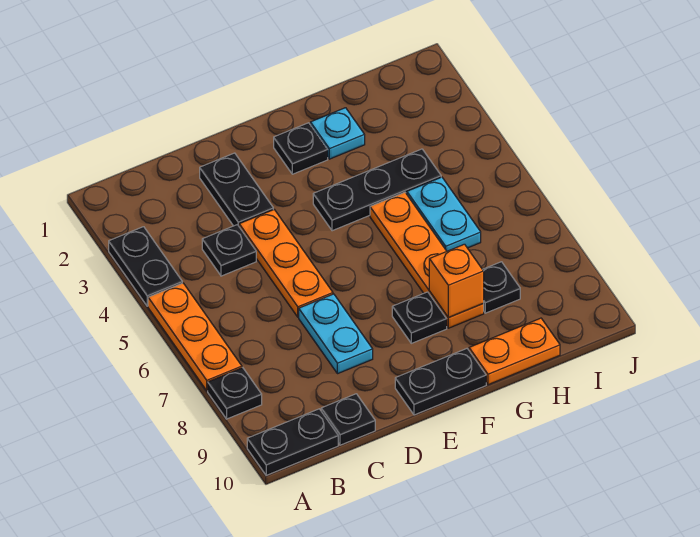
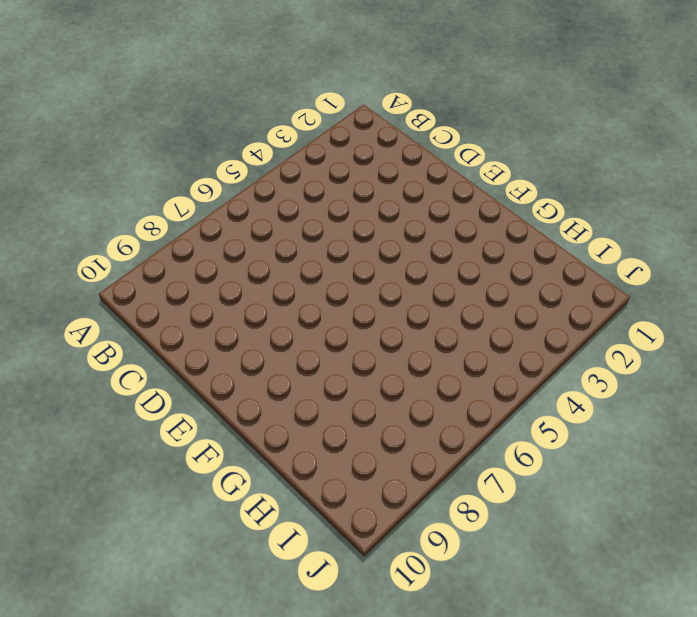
none -> black plate A3:A4 level 1
none -> orange plate A5:A7 level 1
none -> black plate A8 level 1

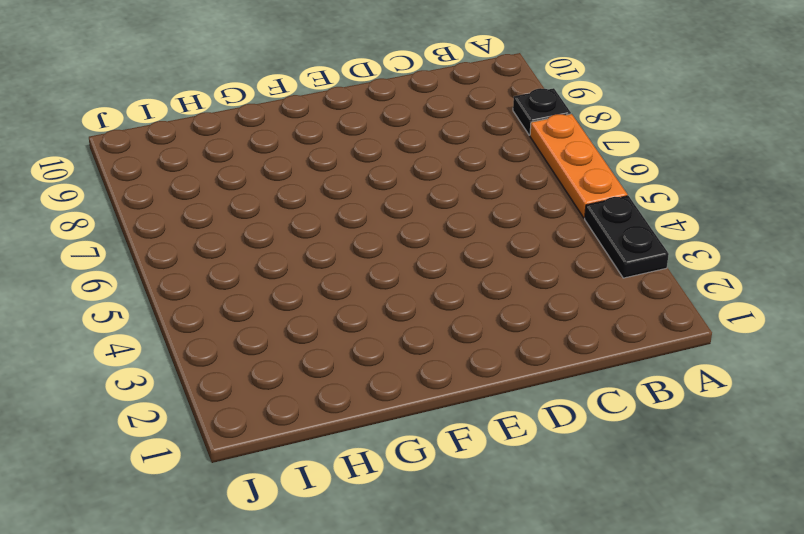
none -> black plate A10:B10 level 1
none -> black plate C4 level 1
none -> black plate C10 level 1

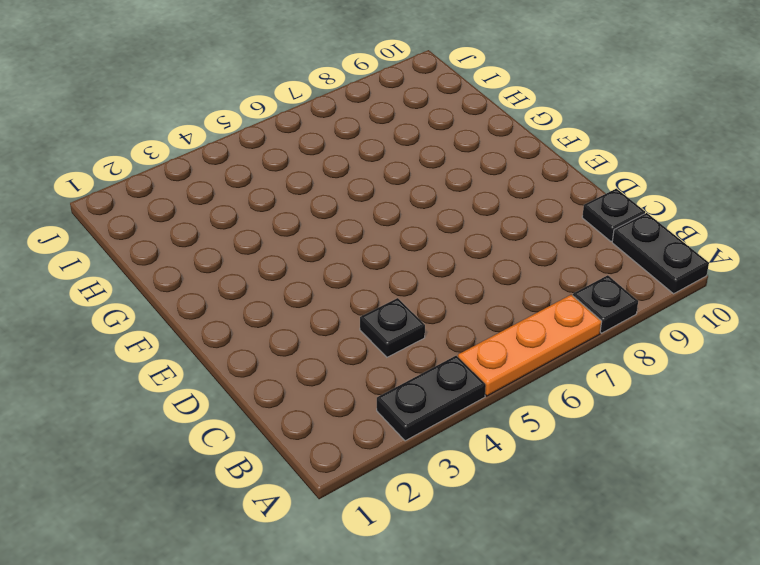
none -> black plate D2:D3 level 1
none -> orange plate D4:D6 level 1
none -> cyan plate D7:D8 level 1

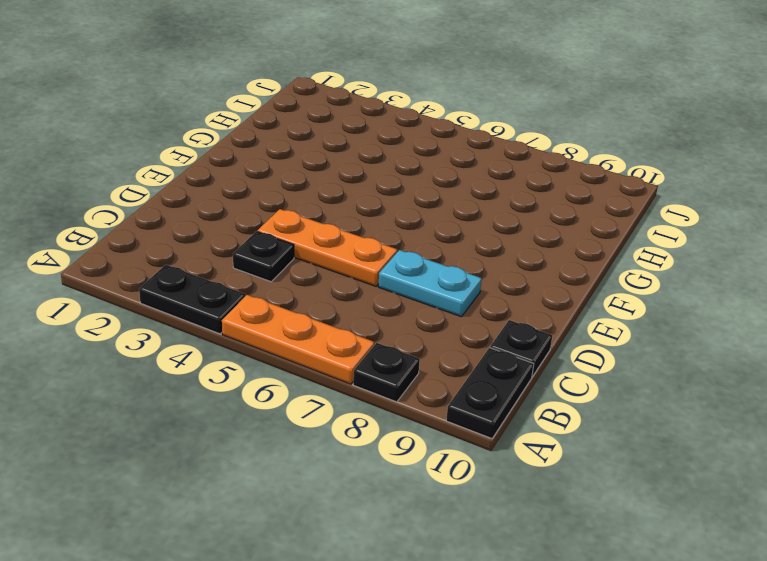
none -> black plate D2:D3 level 1
none -> black plate E10:F10 level 1
none -> black plate F2 level 1

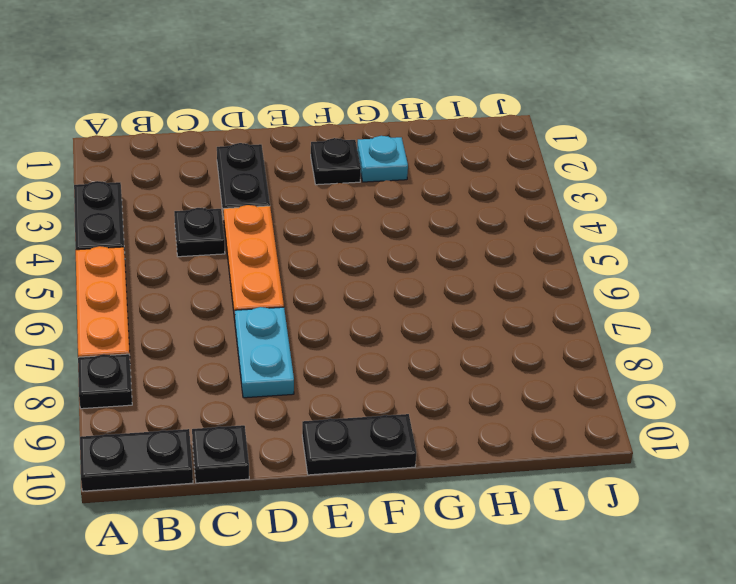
none -> black plate F4:H4 level 1
none -> black plate F8 level 1
none -> orange plate G5:G8 level 1

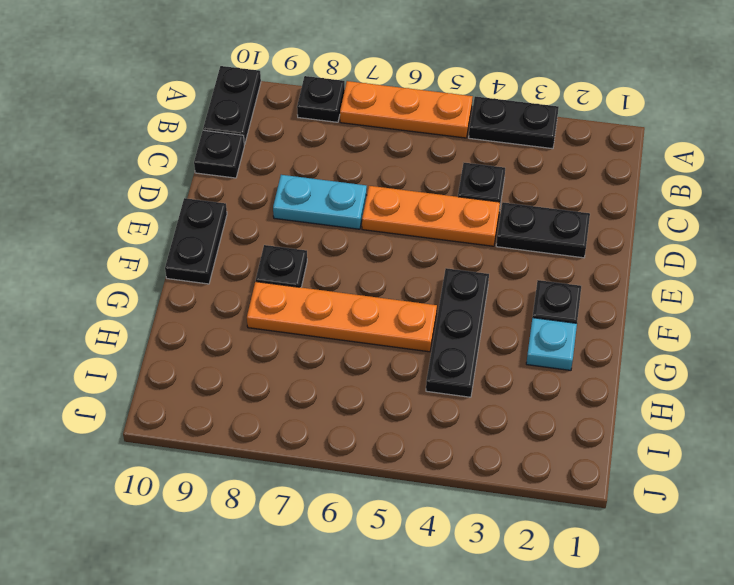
none -> orange plate G10:H10 level 1
none -> cyan plate H5:H6 level 1
none -> black plate H8 level 1

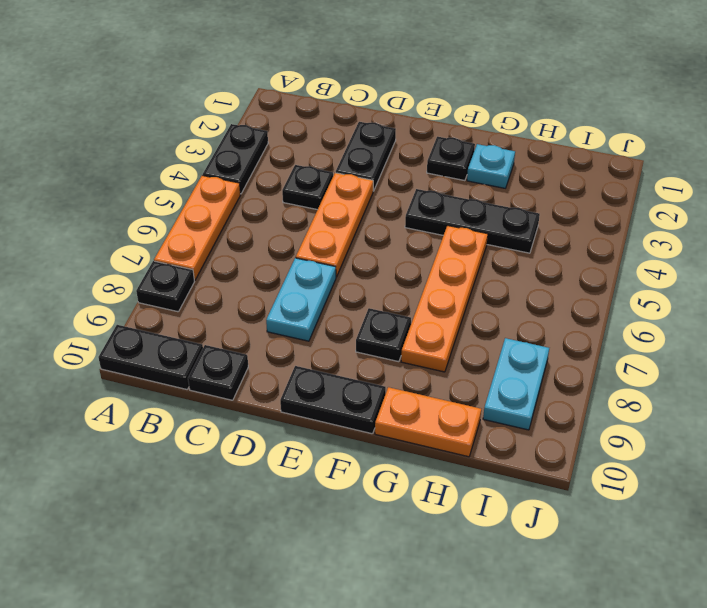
cyan plate I8:I9 level 1 -> cyan plate H5:H6 level 1
none -> black plate H8 level 1
none -> orange brick G8 level 2

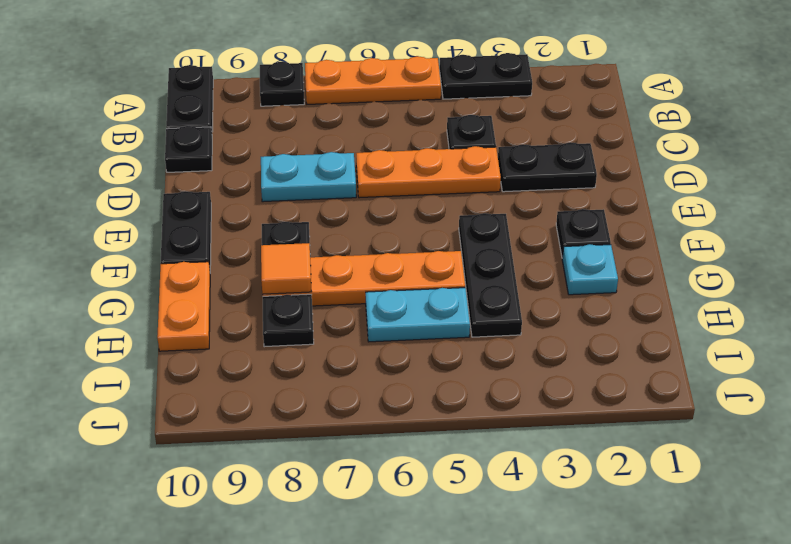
orange tile G8 level 2 -> orange brick G8 level 2

